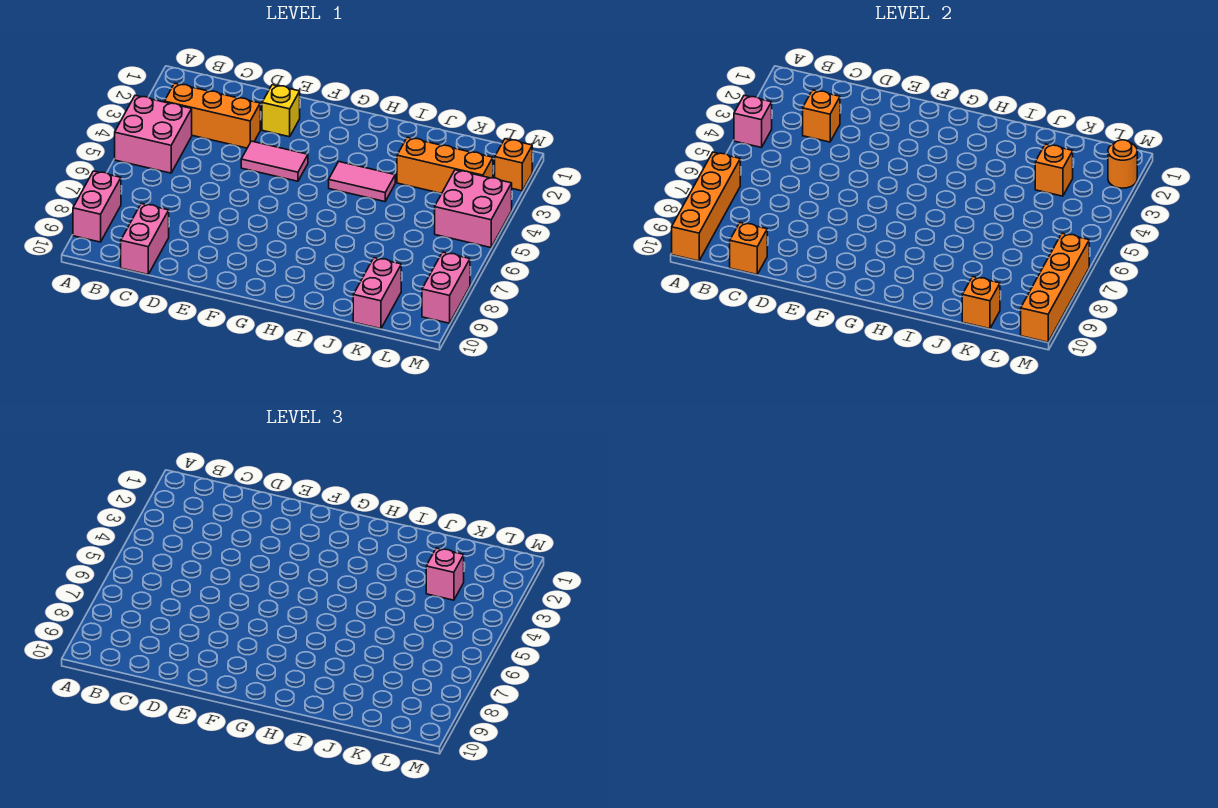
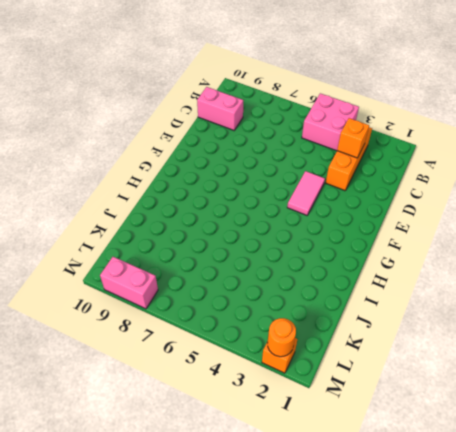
none -> pink brick A8:A9 level 1
none -> yellow brick E2 level 1
none -> pink tile H4:I4 level 1

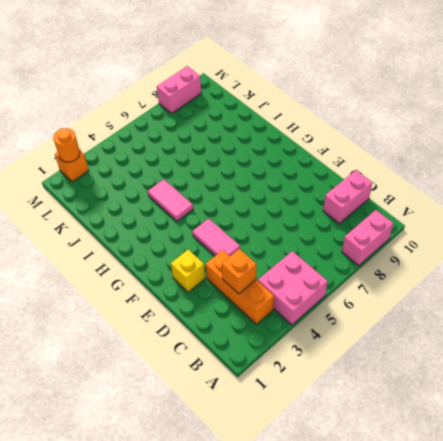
none -> orange brick J3:L3 level 1
none -> pink brick K9:K10 level 1
none -> pink brick L4:M5 level 1

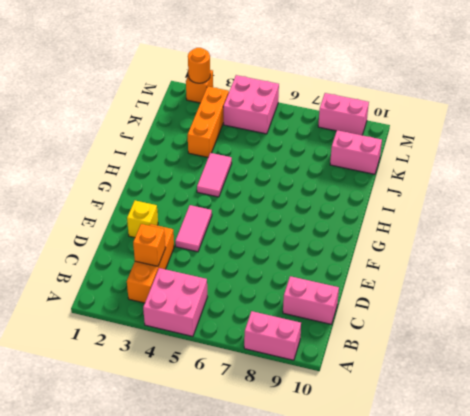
none -> pink brick A4 level 2
none -> orange brick A7:A10 level 2
none -> orange brick C10 level 2

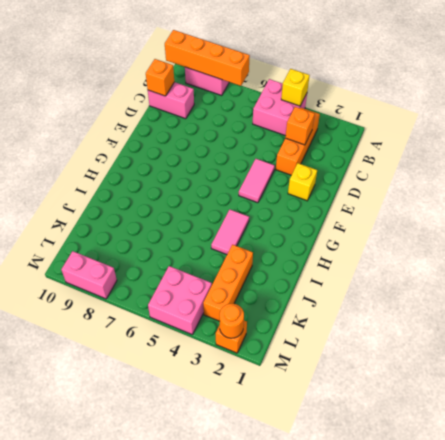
yellow brick A4 level 2 -> pink brick A4 level 2
none -> pink brick K9:K10 level 1
none -> orange brick K3 level 2
none -> orange brick K10 level 2

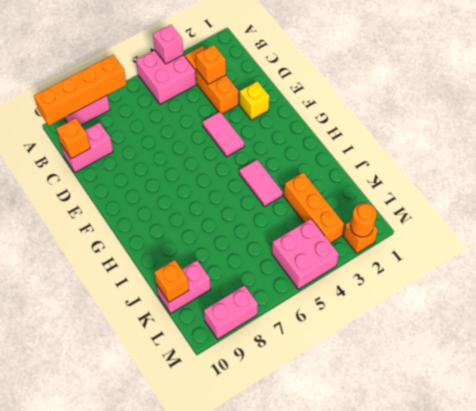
none -> orange brick K3 level 2
none -> orange brick M7:M10 level 2
none -> pink brick K3 level 3

